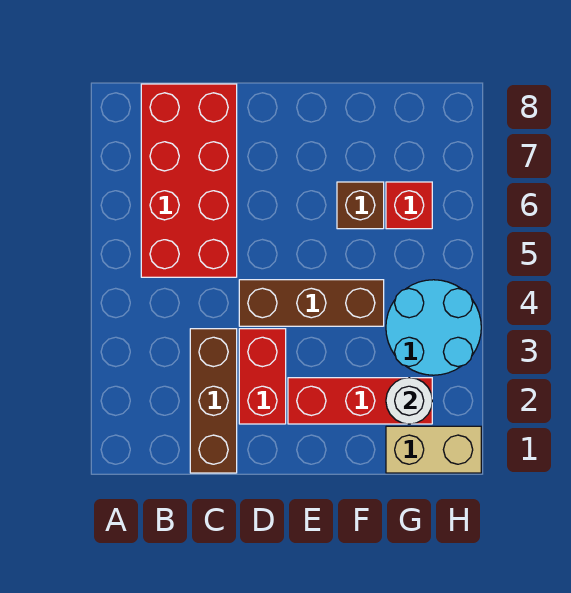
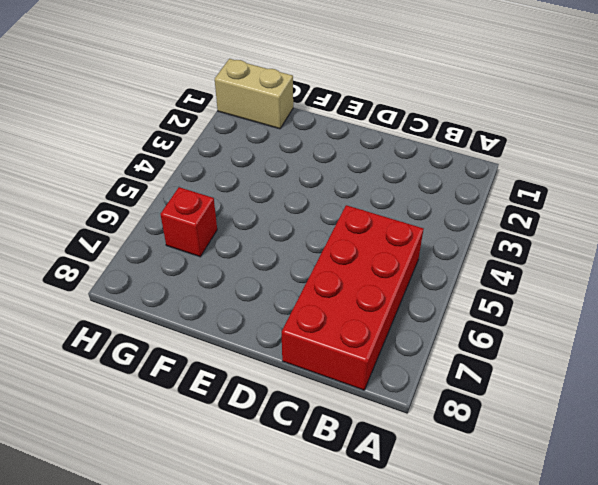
none -> brown brick C1:C3 level 1
none -> red brick D2:D3 level 1

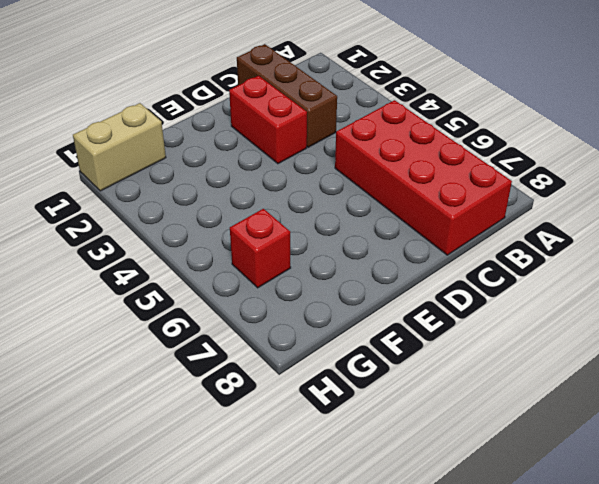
none -> brown brick D4:F4 level 1
none -> red brick E2:G2 level 1

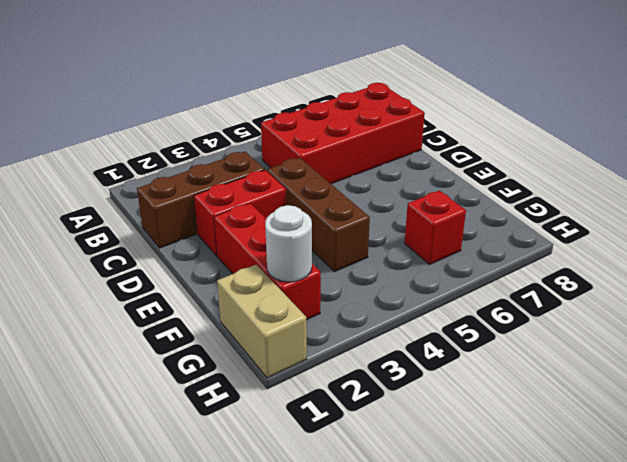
none -> brown brick F6 level 1
none -> cyan round brick G3:H4 level 1

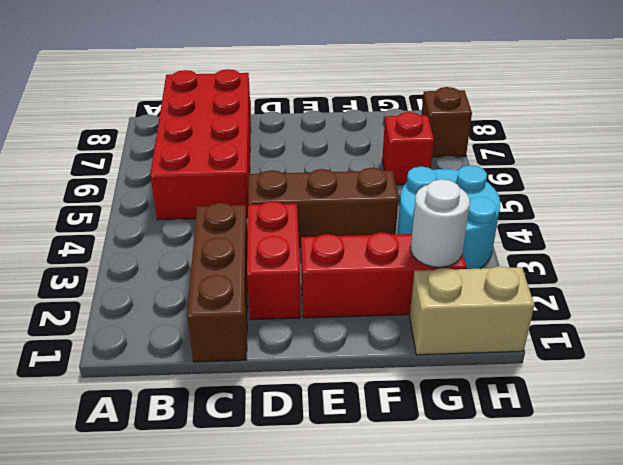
brown brick H7 level 1 -> brown brick F6 level 1

